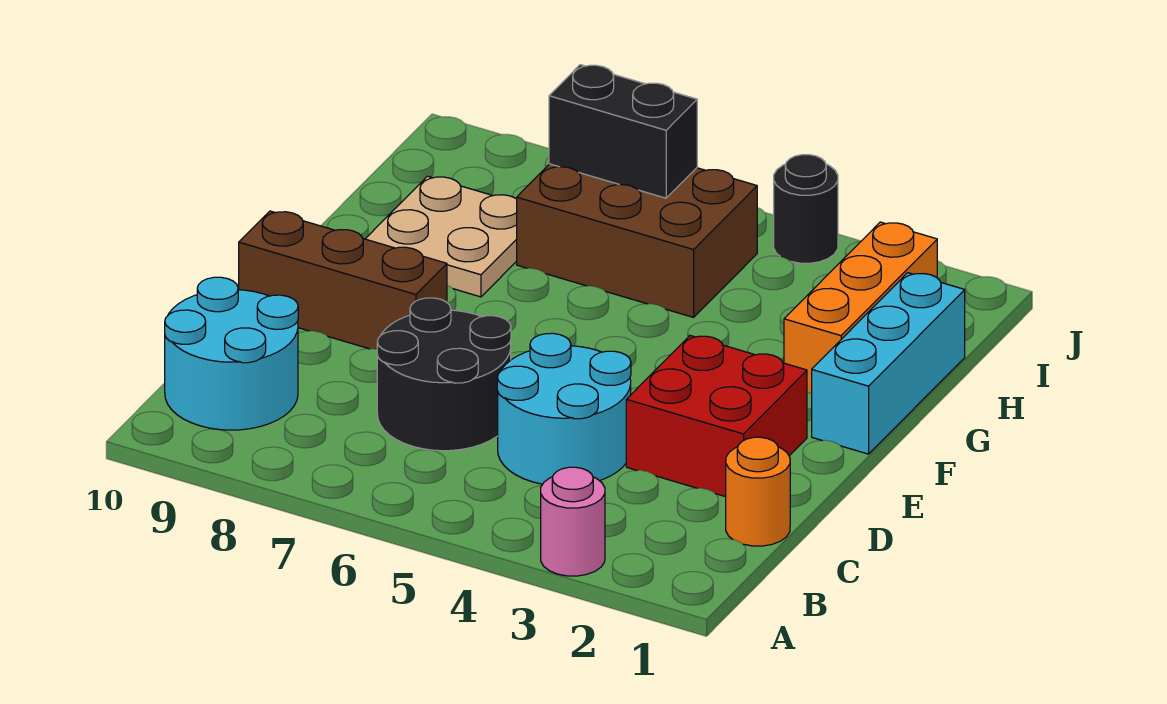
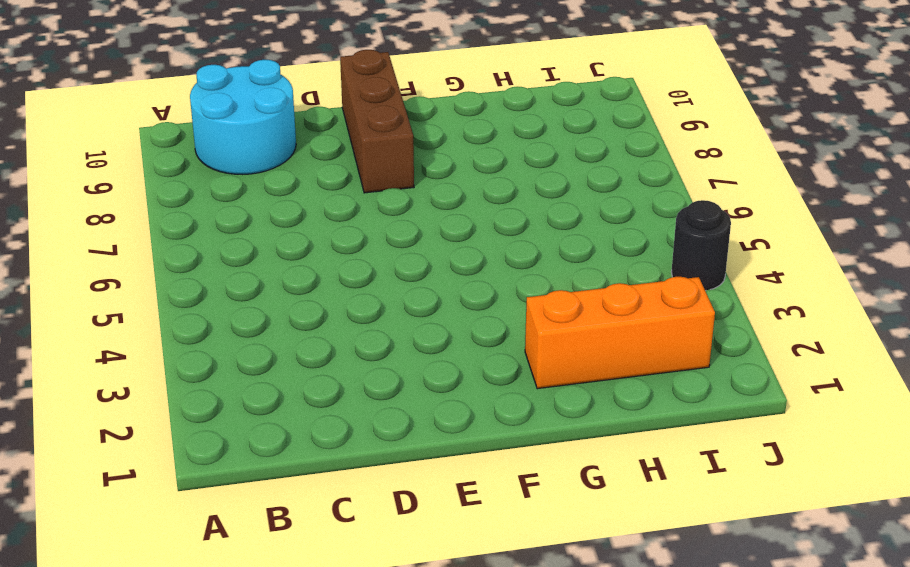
none -> pink round brick A3 level 1
none -> orange round brick C1 level 1
none -> cyan round brick C4:D5 level 1

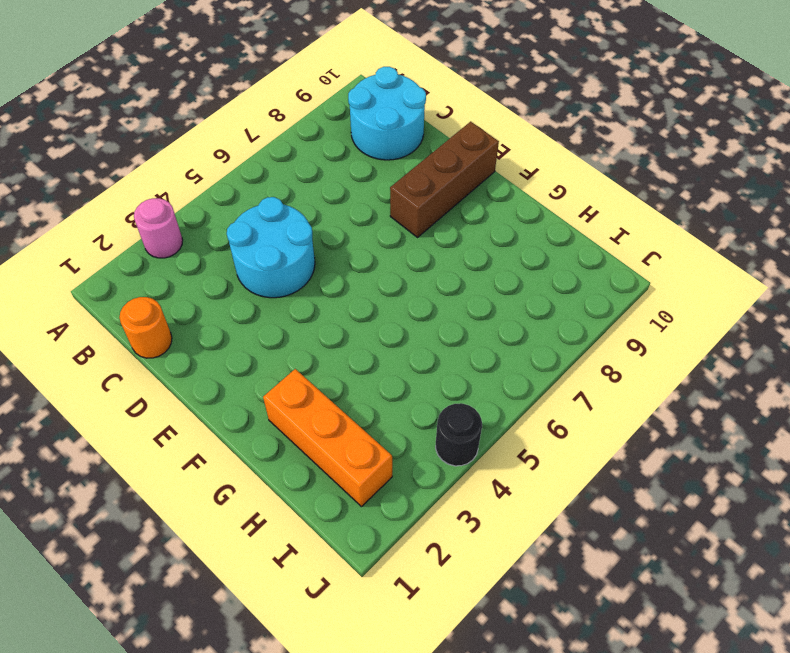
none -> black round brick C6:D7 level 1
none -> red brick D2:E3 level 1
none -> cyan brick F1:H1 level 1

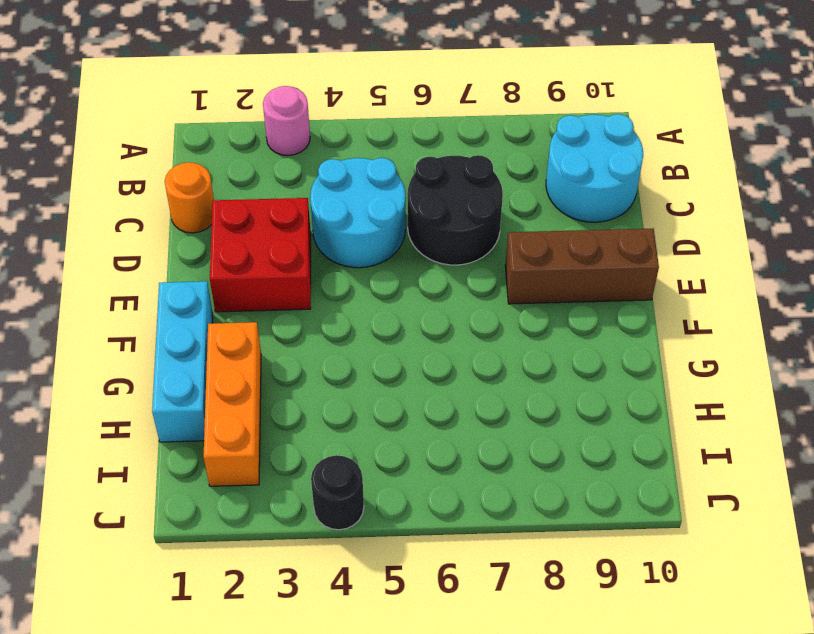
none -> tan plate G8:H9 level 1
none -> brown brick H5:I7 level 1
none -> black brick I6:I7 level 2

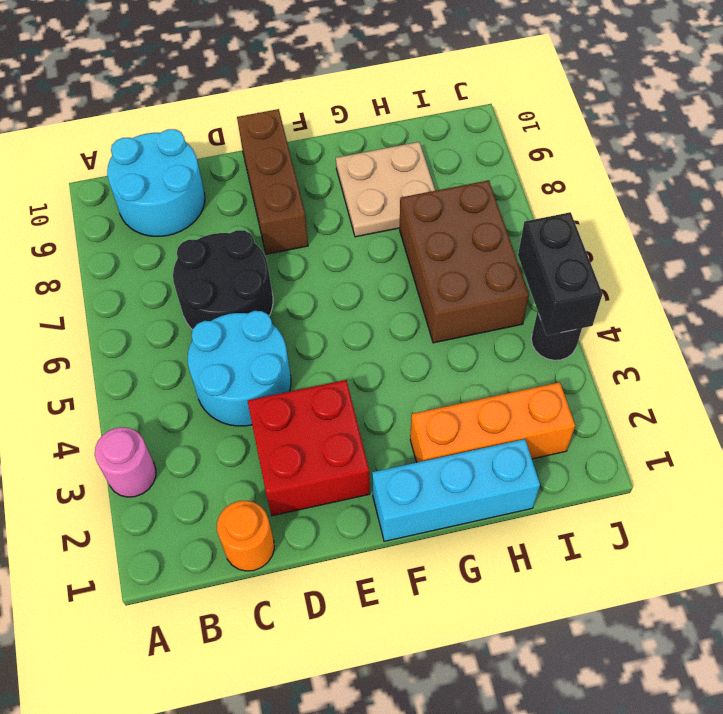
black brick J4:J5 level 2 -> black brick I6:I7 level 2

